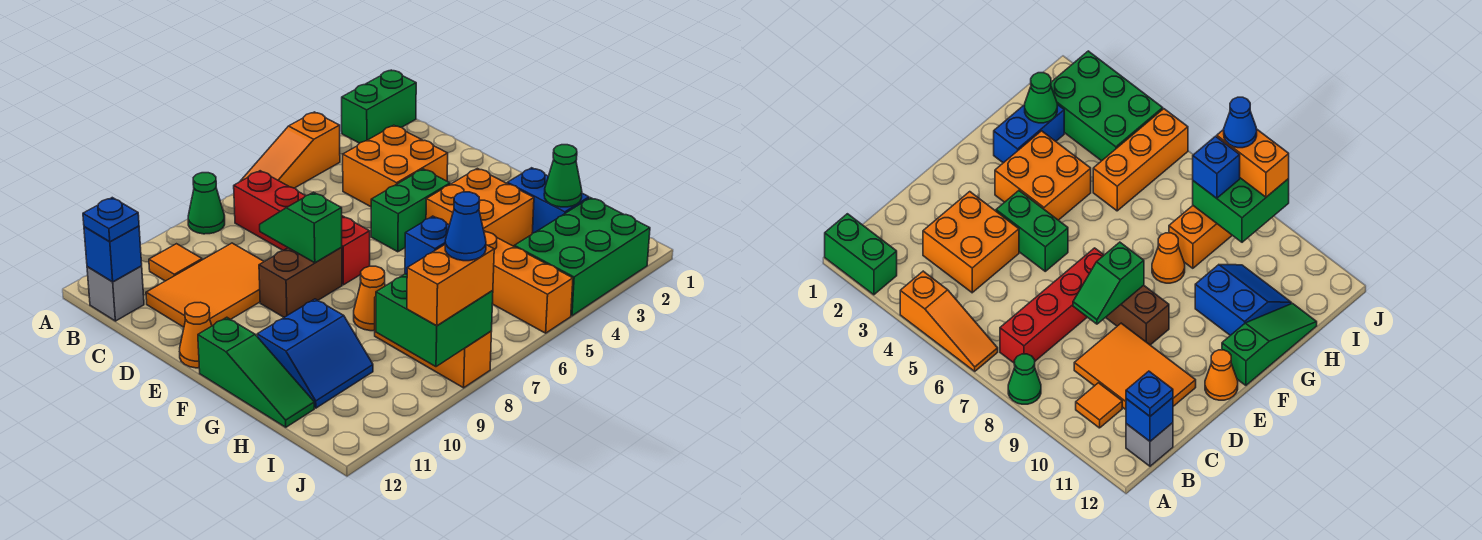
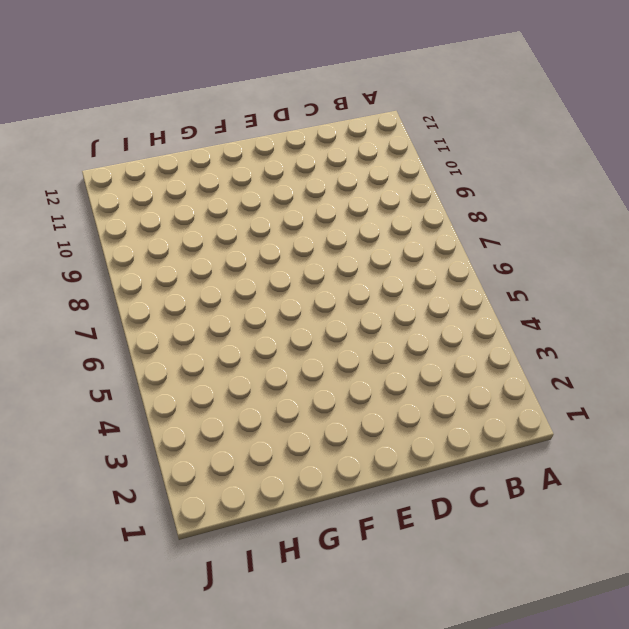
none -> green brick A1:A2 level 1
none -> orange slope A4:A6 level 1 top 4
none -> green cone A8 level 1

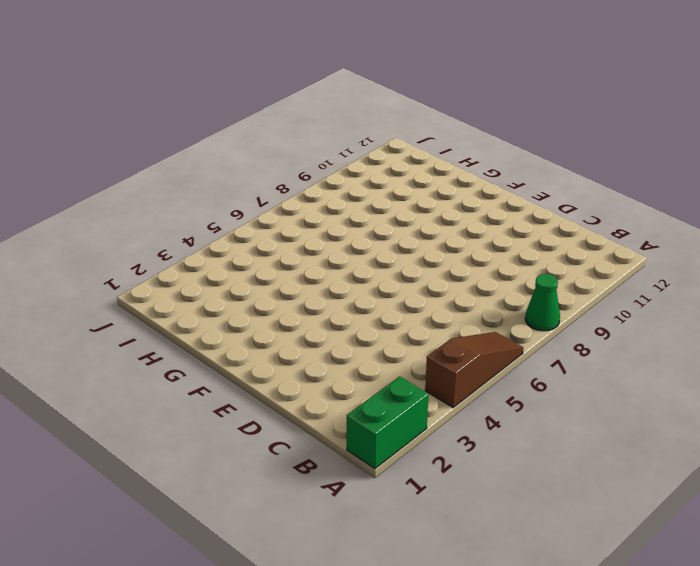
brown slope A4:A6 level 1 top 4 -> orange slope A4:A6 level 1 top 4
none -> red brick B7:E7 level 1
none -> orange tile B10 level 1
none -> grey brick B12 level 1

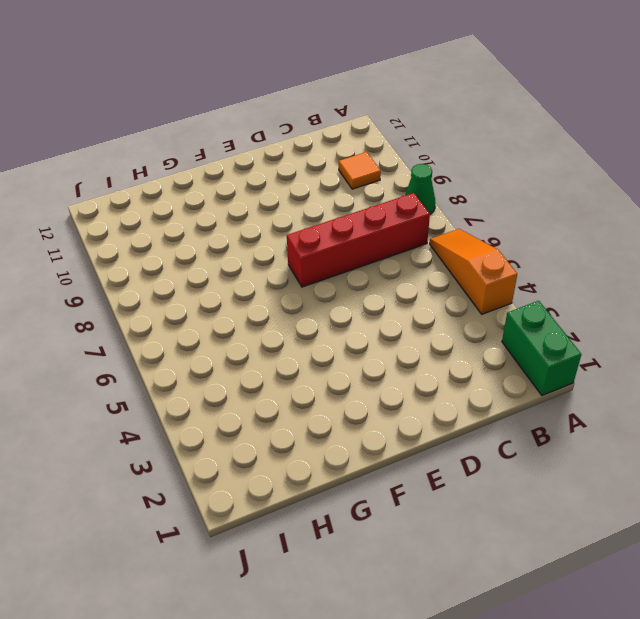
none -> grey brick B12 level 1
none -> orange brick C3:D4 level 1
none -> orange tile C9:D11 level 1

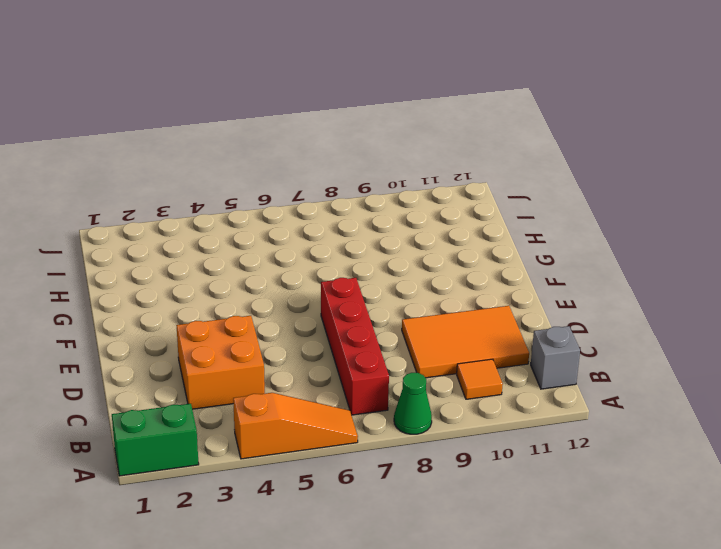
none -> green brick E4:E5 level 1
none -> brown brick E8:E9 level 1
none -> orange cone E12 level 1

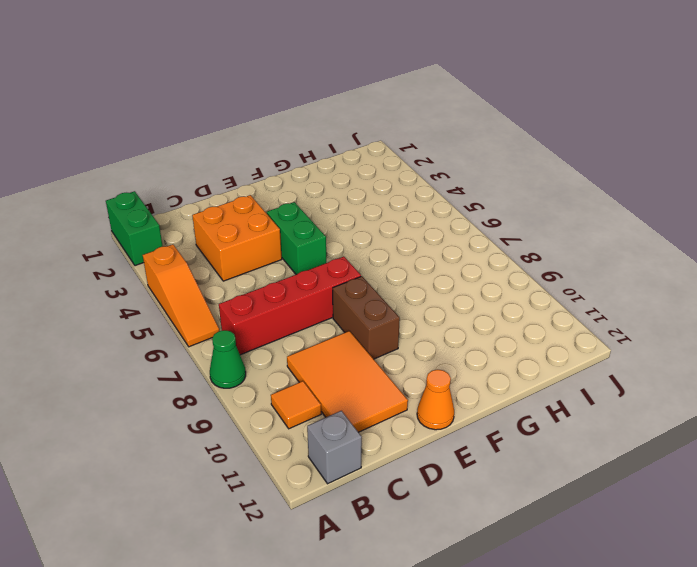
none -> orange brick F3:G4 level 1
none -> green slope F12:H12 level 1 top F
none -> blue brick G2:H2 level 1

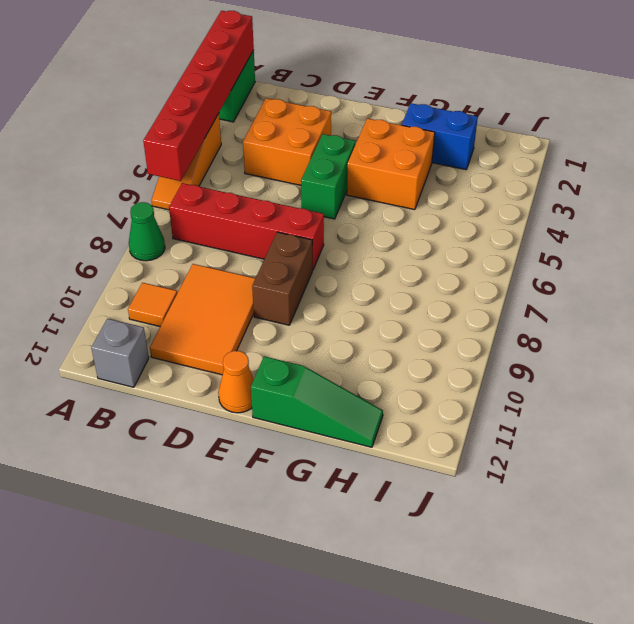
red brick A1:A6 level 2 -> none
none -> orange cone G8 level 1
none -> blue slope G10:H11 level 1 top G
none -> orange brick H5:J5 level 1

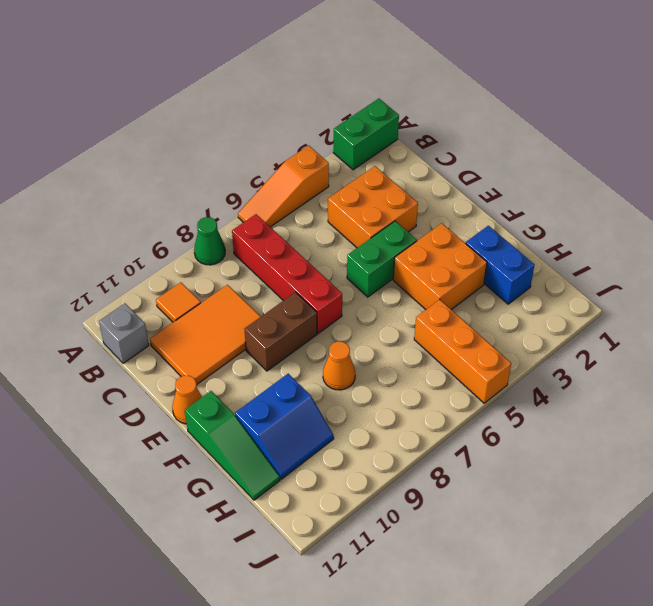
none -> orange brick H8:J8 level 1
none -> green brick I2:J4 level 1
none -> blue brick B12 level 2

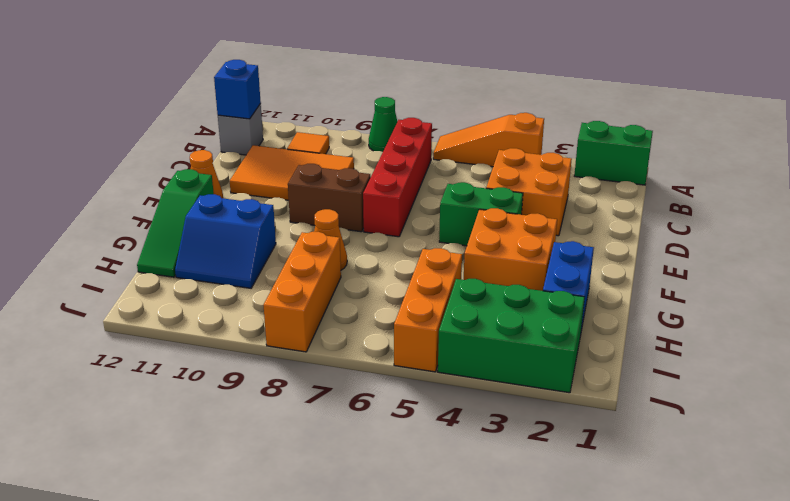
none -> green slope D8:E8 level 2 top E
none -> green cone H2 level 2
none -> green brick I8:J9 level 2

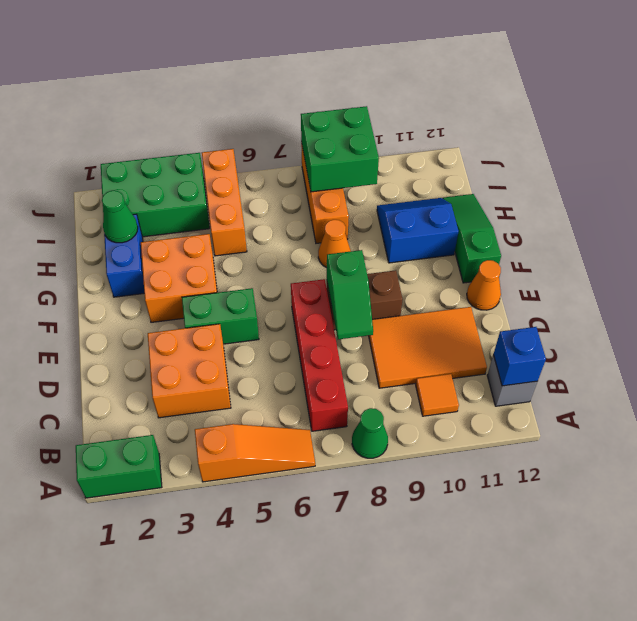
none -> blue plate B12 level 3
none -> blue brick I8 level 3
none -> orange brick J8:J9 level 3

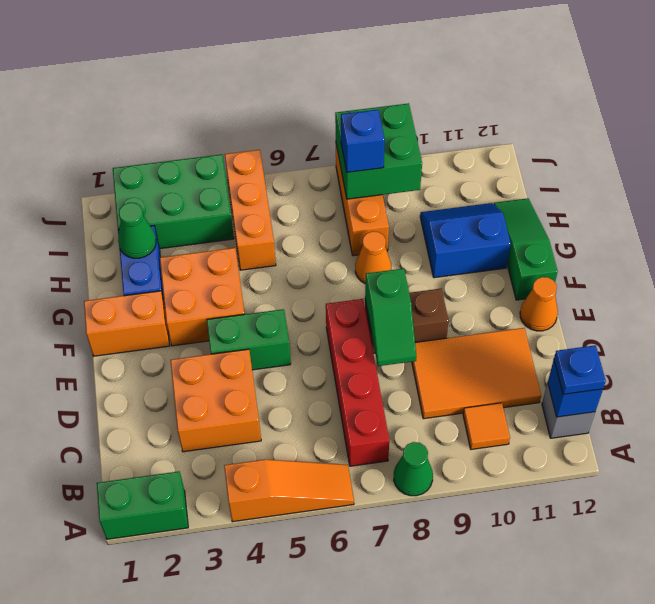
orange brick F1:F2 level 1 -> orange brick J8:J9 level 3
none -> blue cone J8 level 4

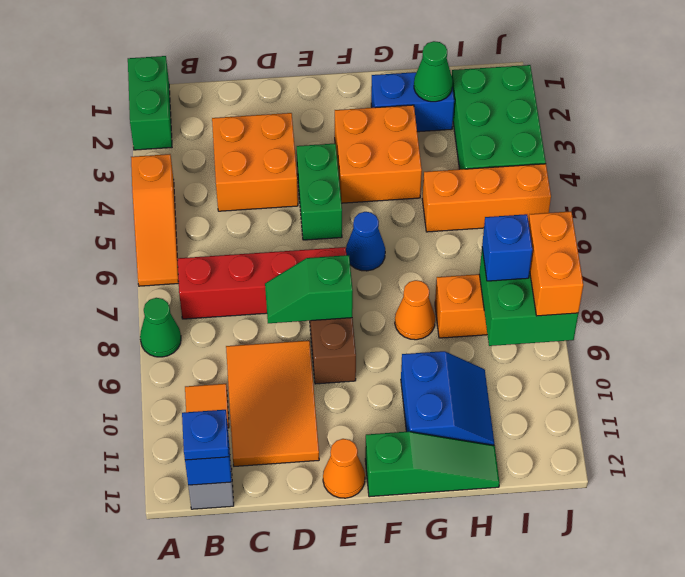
blue cone F6 level 1 -> blue cone J8 level 4

